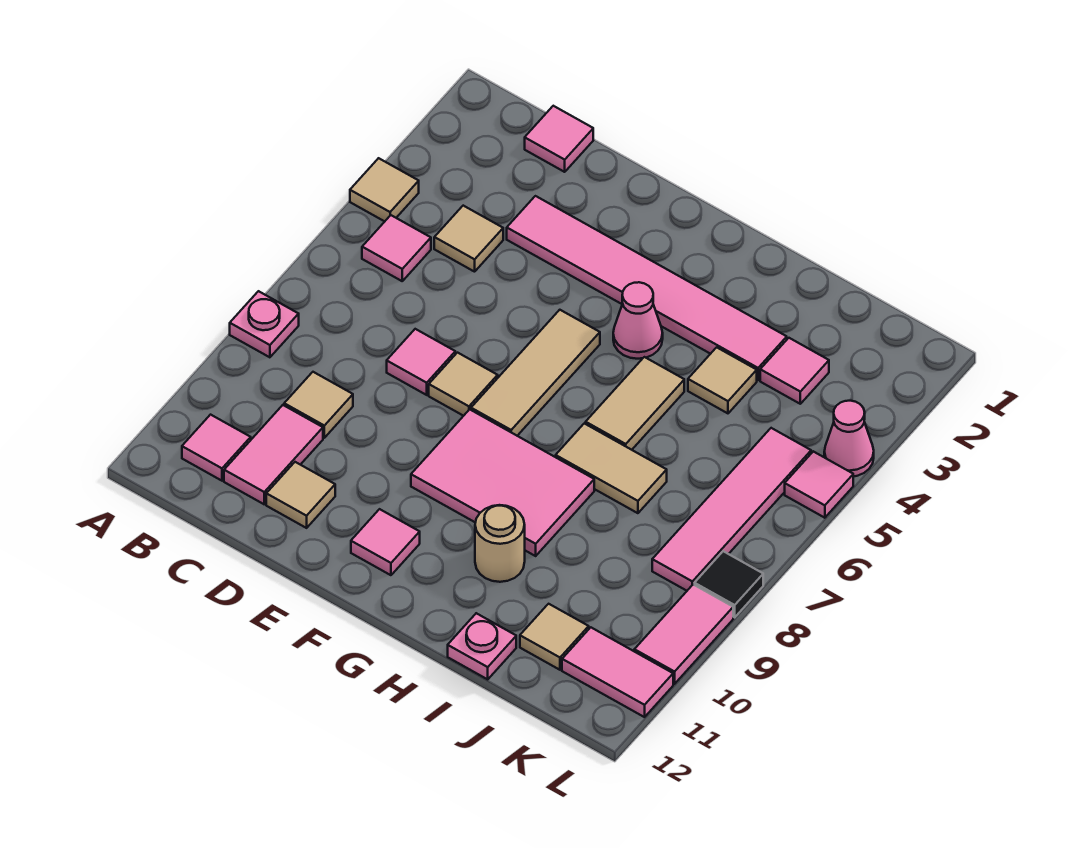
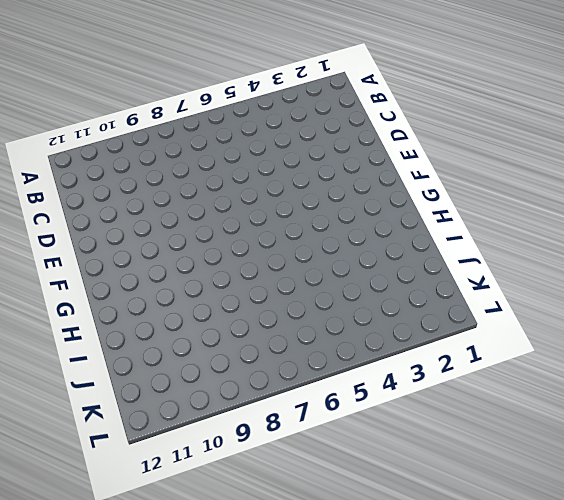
none -> tan tile A4 level 1
none -> pink plate A8 level 1
none -> pink tile B5 level 1

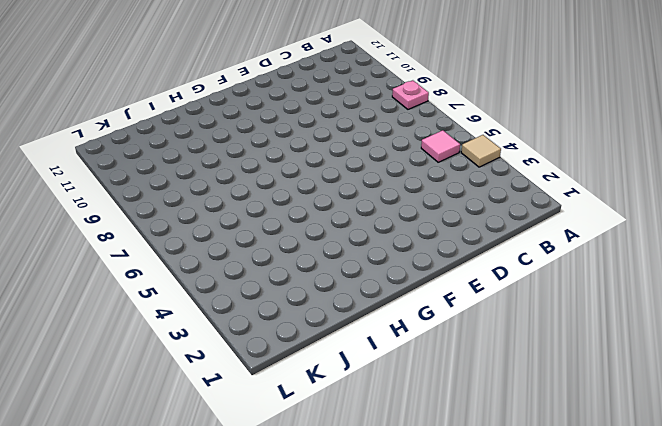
none -> pink tile B11 level 1
none -> pink tile C1 level 1
none -> tan tile C4 level 1

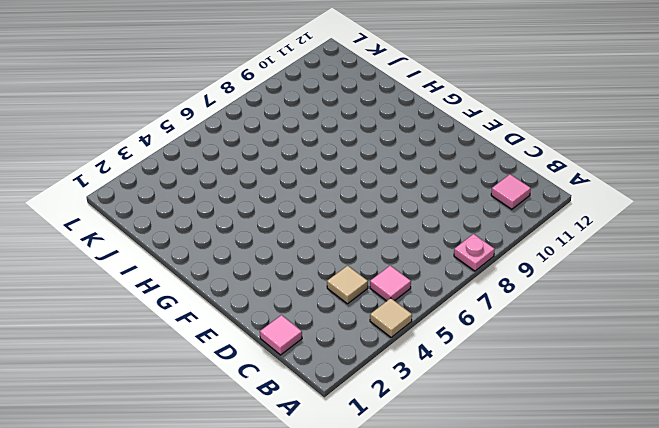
none -> tan tile C9 level 1
none -> pink tile C10:C11 level 1
none -> pink tile D3:I3 level 1

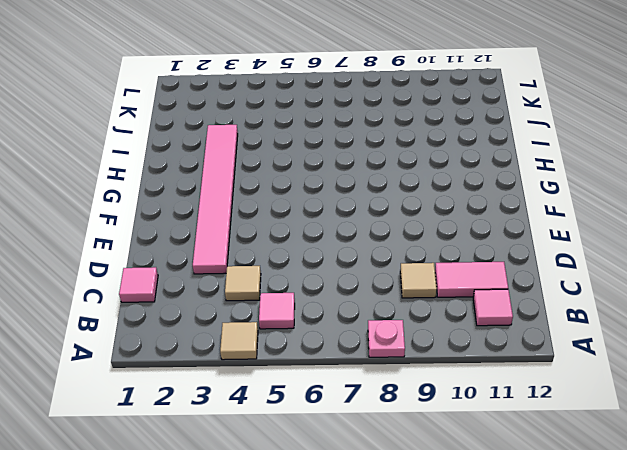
none -> pink tile D7 level 1
none -> tan tile D11 level 1
none -> tan tile E7 level 1

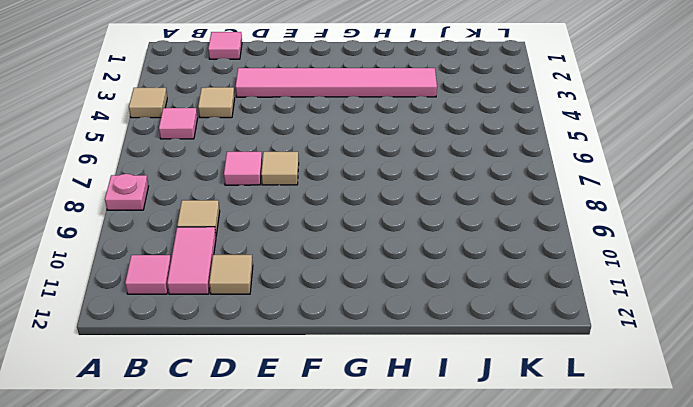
none -> tan tile F5:F7 level 1
none -> pink tile F8:H9 level 1
none -> pink tile F11 level 1

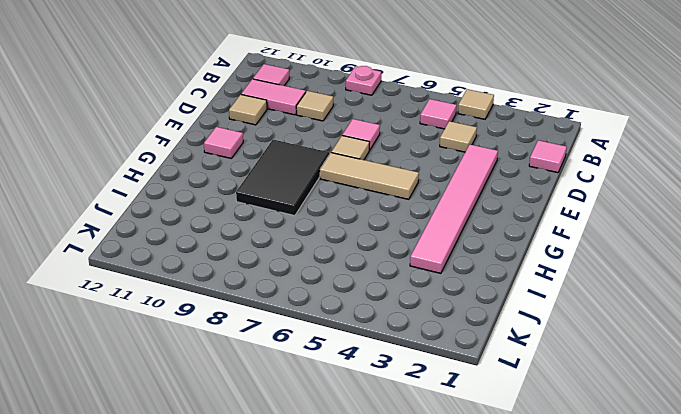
black tile F8:H9 level 1 -> pink tile F8:H9 level 1
none -> pink cone G4 level 1
none -> tan tile H5:H6 level 1
none -> tan tile H7:I7 level 1

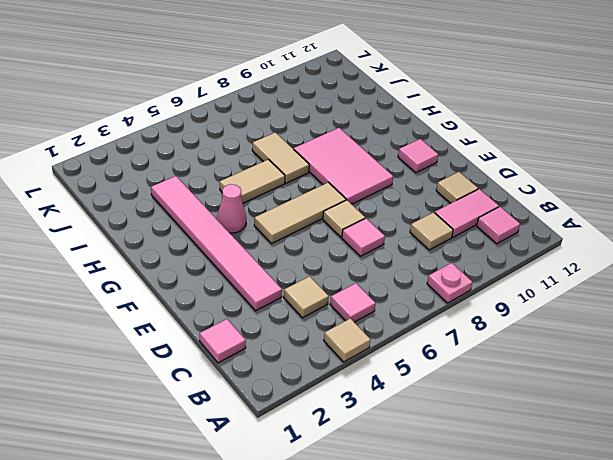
none -> tan round brick H10 level 1
none -> tan tile I4 level 1
none -> pink plate I12 level 1

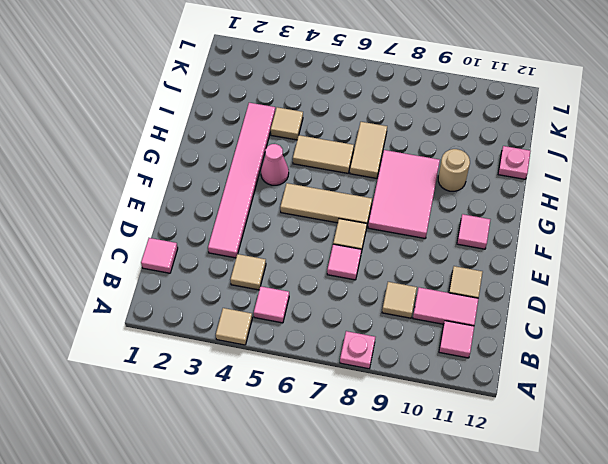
none -> pink tile J3 level 1
none -> tan tile J11 level 1
none -> pink tile K5:K8 level 1

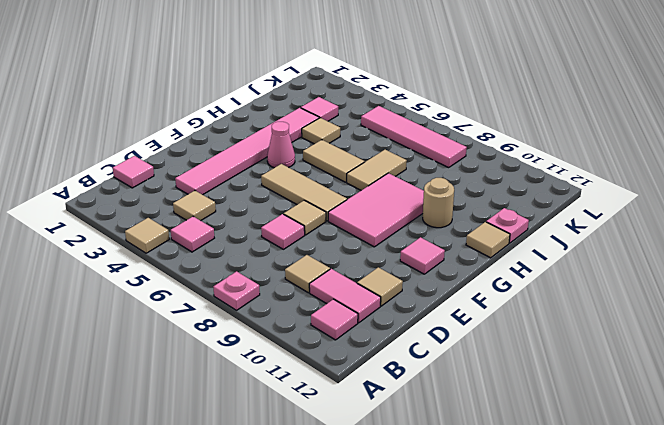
tan tile H12 level 1 -> tan tile J11 level 1
none -> pink tile K11:L11 level 1
none -> pink cone L4 level 1
none -> pink tile L5 level 1

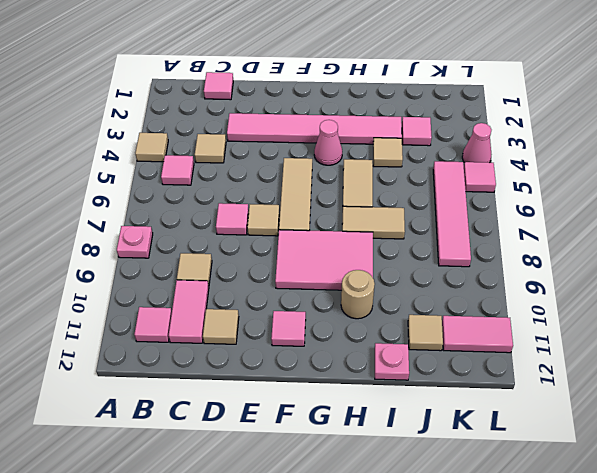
none -> black tile L8 level 1
none -> pink tile L9:L10 level 1

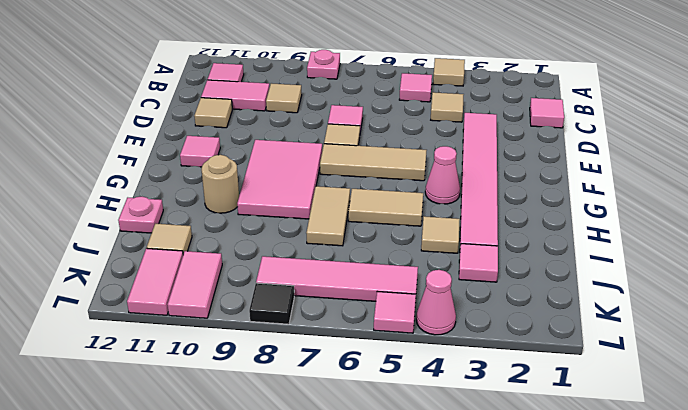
pink tile K10:L10 level 1 -> pink tile L9:L10 level 1

